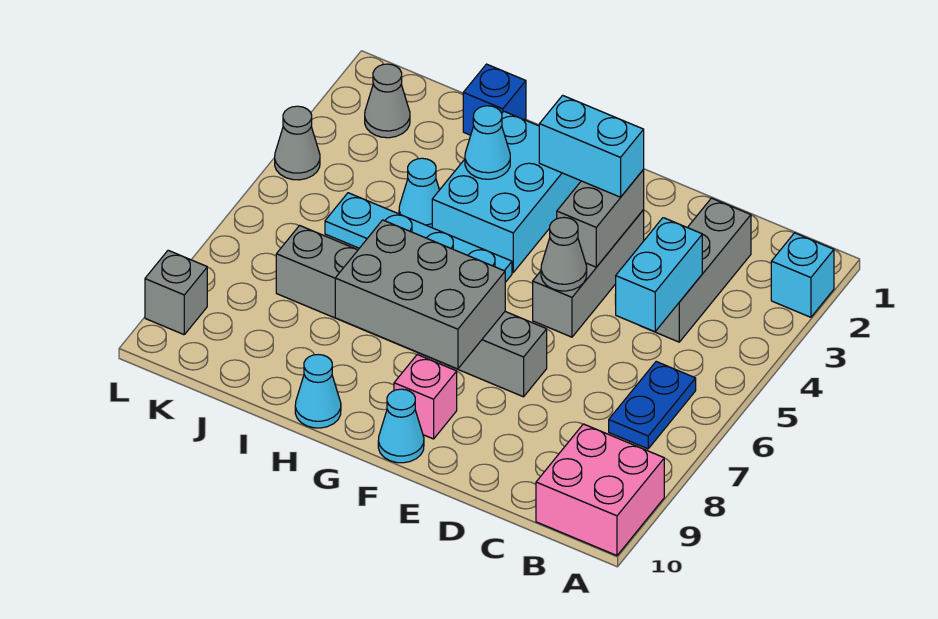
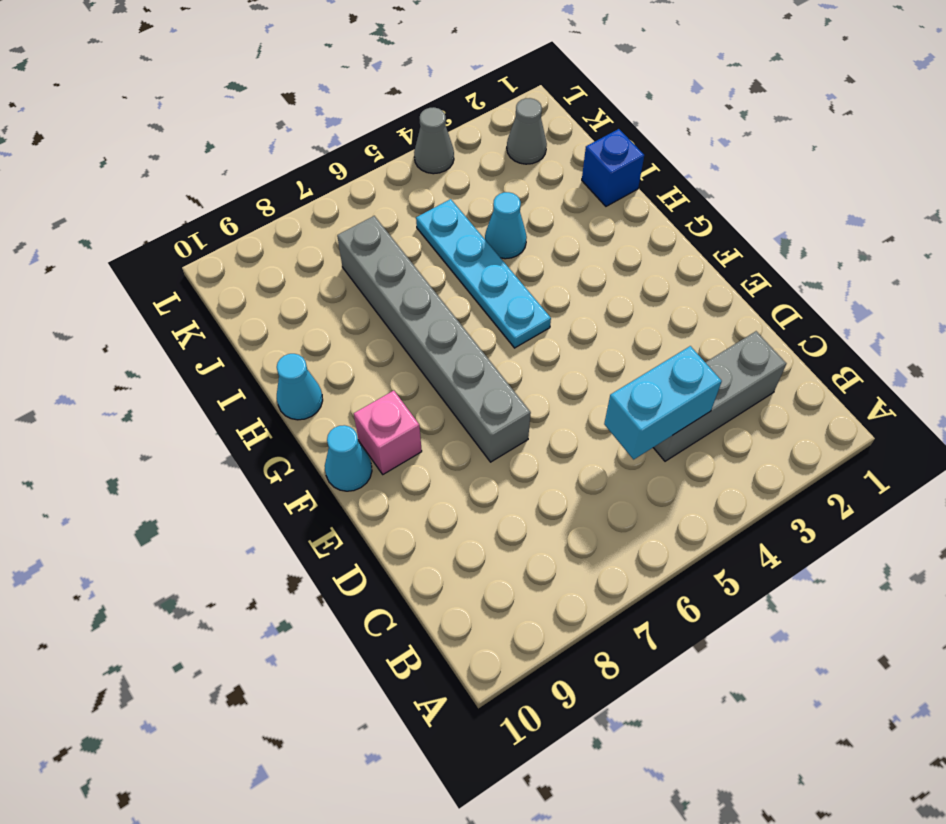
none -> cyan brick A2 level 1
none -> pink brick A9:B10 level 1
none -> blue plate B6:B7 level 1

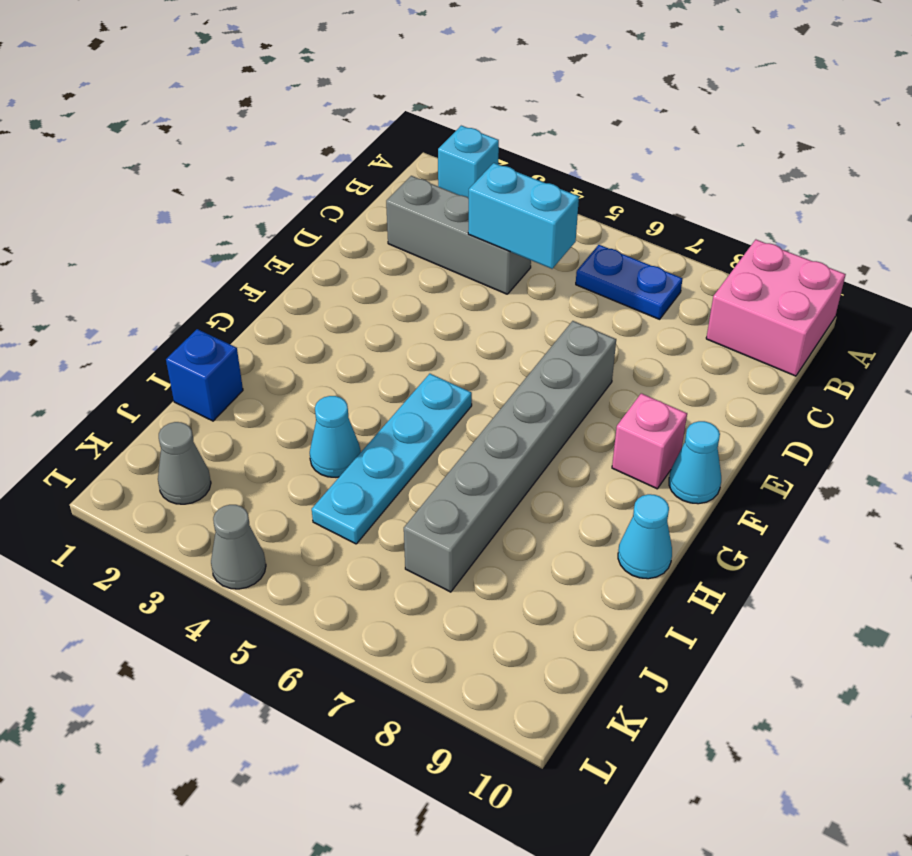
none -> grey brick E3:E5 level 1
none -> cyan brick G2:H4 level 1
none -> grey brick L9 level 1

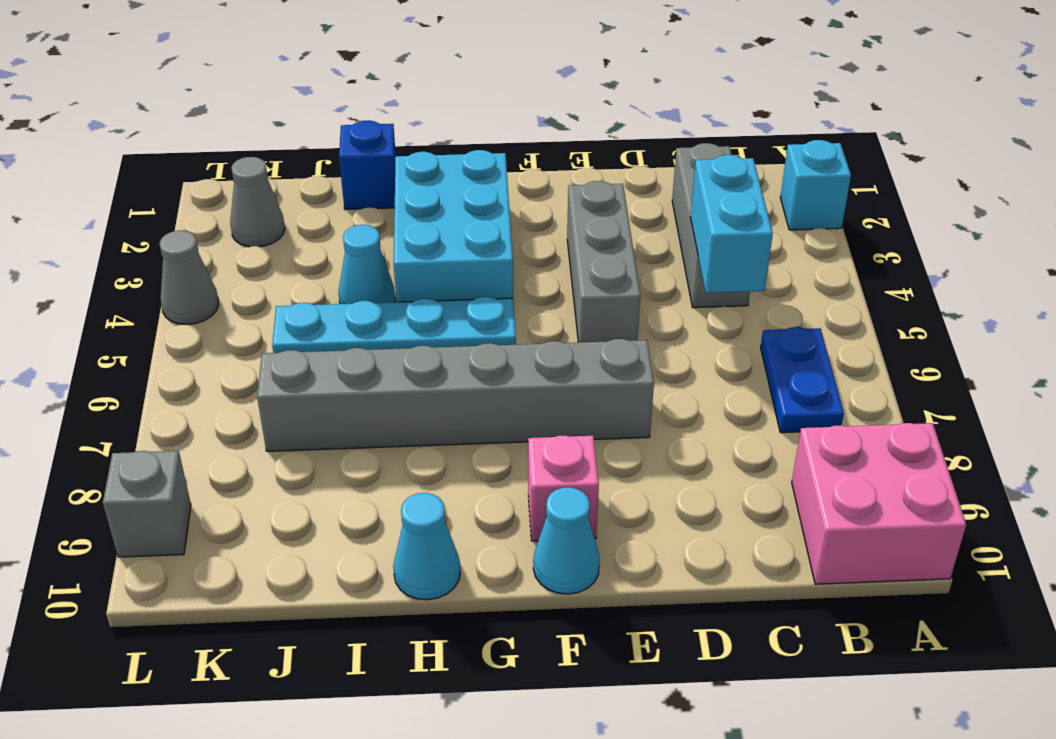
none -> grey brick E3:E4 level 2
none -> grey cone E5 level 2
none -> grey brick F7:H8 level 2

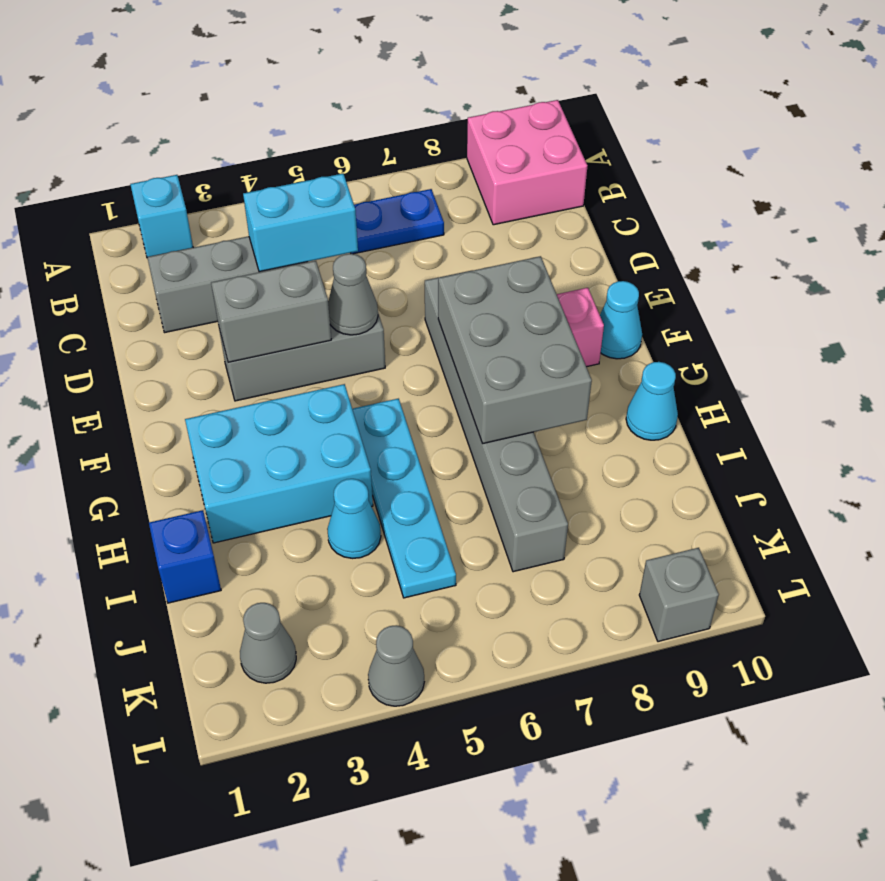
none -> cyan cone H3 level 2
none -> cyan brick E3:F3 level 3

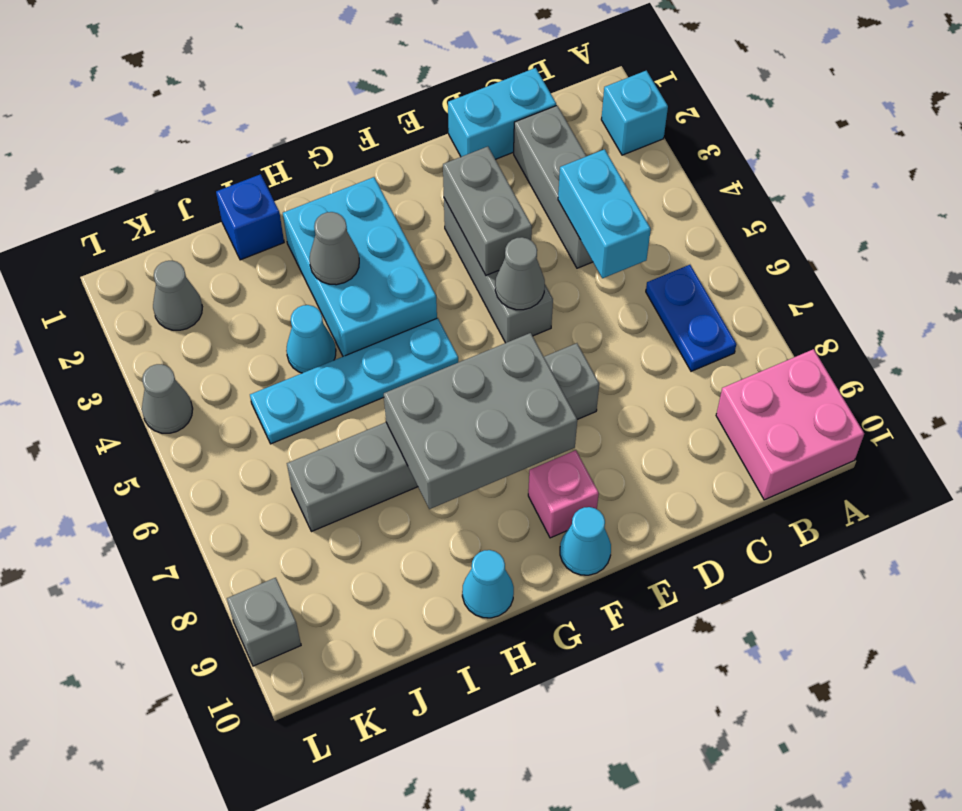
cyan brick C1:D1 level 1 -> cyan brick E3:F3 level 3
grey cone H3 level 2 -> cyan cone H3 level 2

